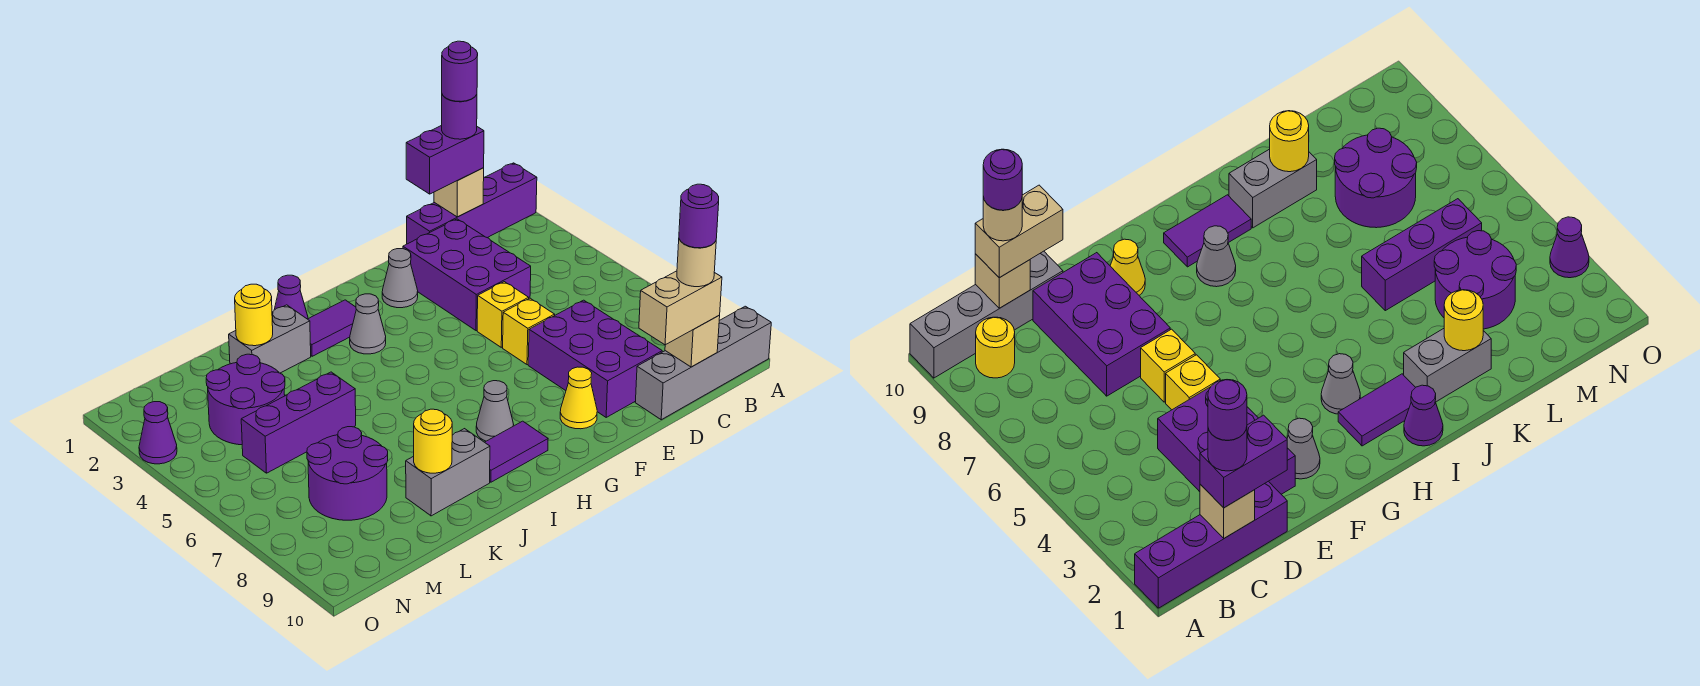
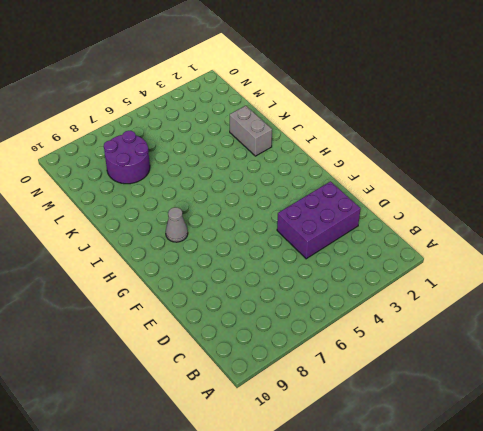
none -> purple brick A1:D1 level 1
none -> grey brick A10:D10 level 1
none -> yellow round brick B9 level 1
none -> purple brick D7:E9 level 1

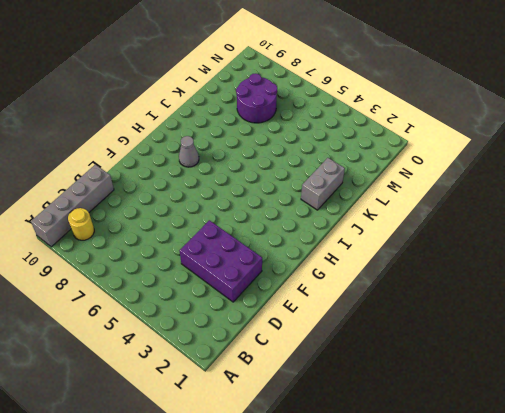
none -> purple brick A1:D1 level 1
none -> purple brick D7:E9 level 1
none -> yellow brick E5 level 1
none -> yellow brick E6 level 1

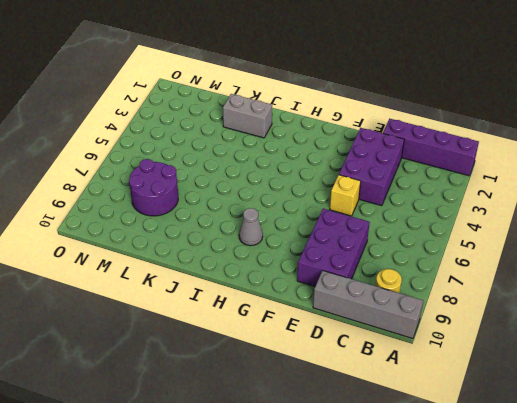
none -> yellow brick E6 level 1
none -> grey cone F2 level 1
none -> yellow cone F9 level 1
none -> purple tile H2:I2 level 1

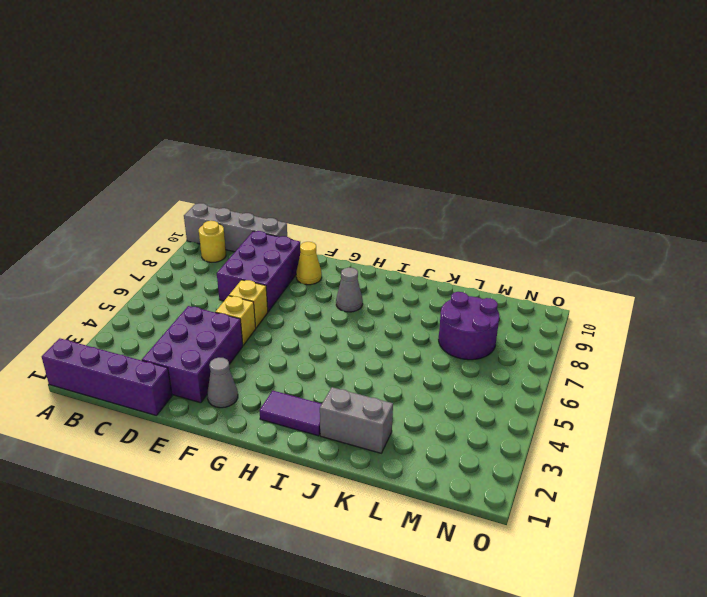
none -> grey cone H3 level 1
none -> purple tile H9:I9 level 1
none -> purple cone I1 level 1
none -> grey brick J9:K9 level 1

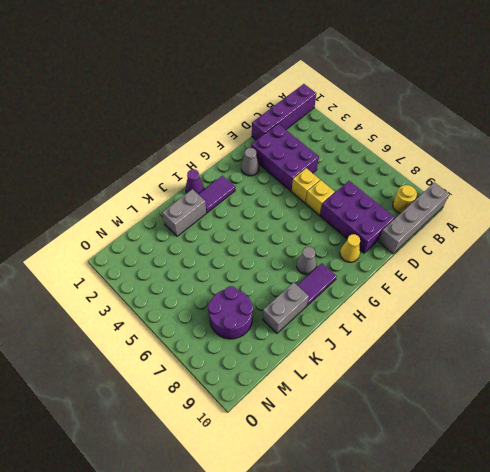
none -> grey cone H3 level 1
none -> purple brick K5:M5 level 1
none -> purple round brick L3:M4 level 1
none -> purple cone O3 level 1

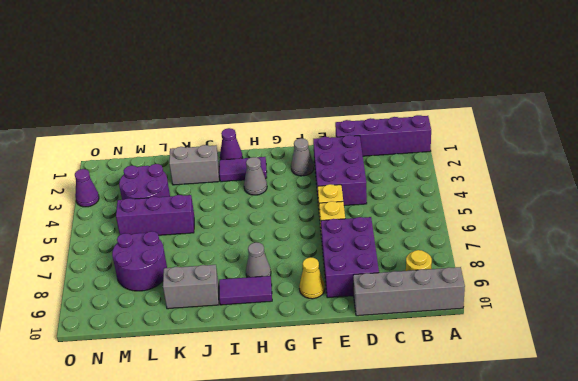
none -> tan brick C1 level 2
none -> tan brick C10 level 2
none -> yellow round brick K2 level 2
none -> yellow round brick K9 level 2

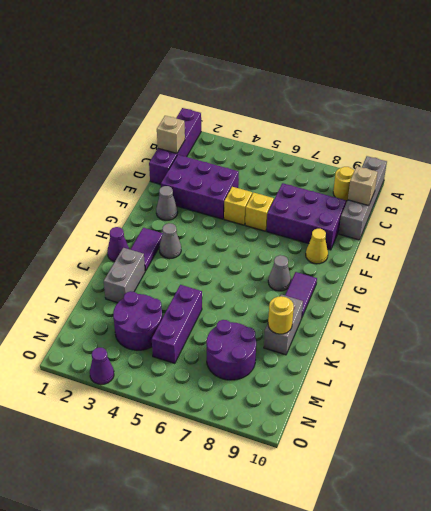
none -> yellow round brick K2 level 2
none -> purple brick C1:D1 level 3
none -> tan brick C10:D10 level 3
none -> purple round brick C1 level 4

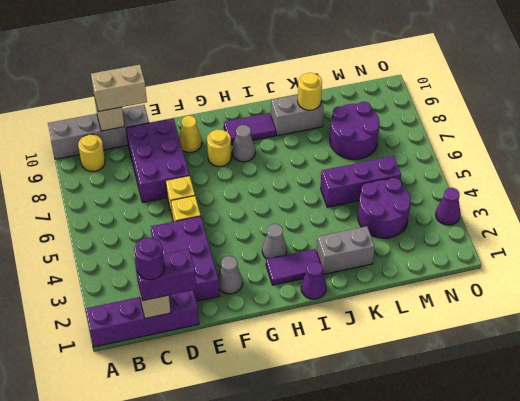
yellow round brick G8 level 1 -> yellow round brick K2 level 2
none -> tan round brick C10 level 4
none -> purple round brick C1 level 5
none -> purple round brick C10 level 5

